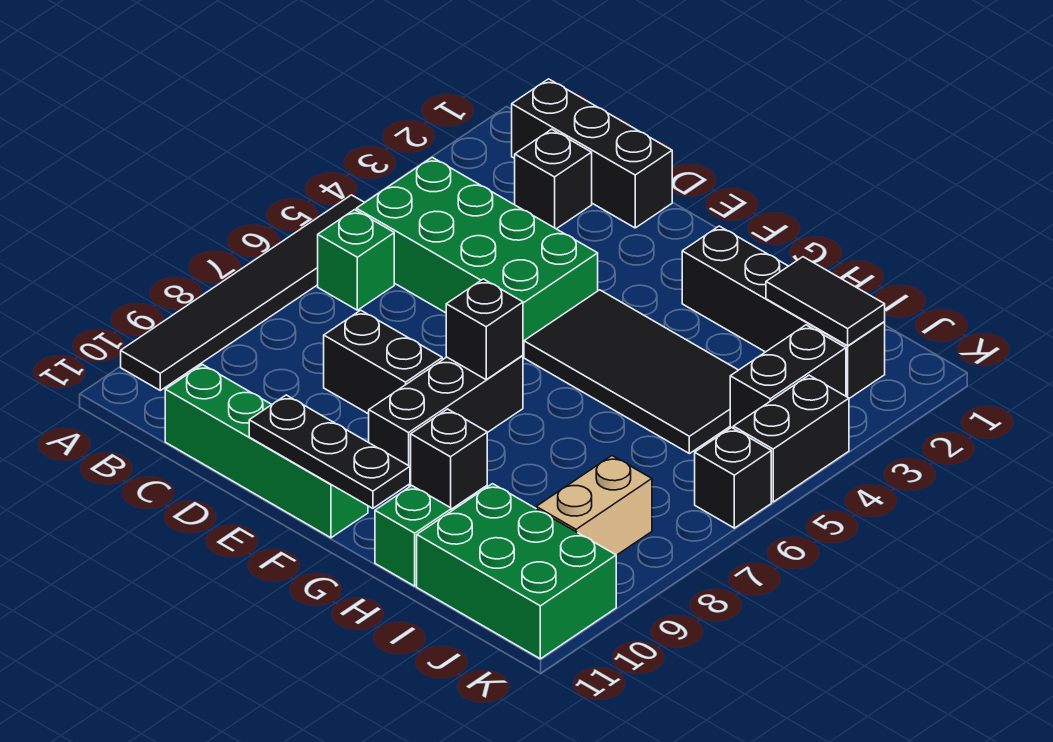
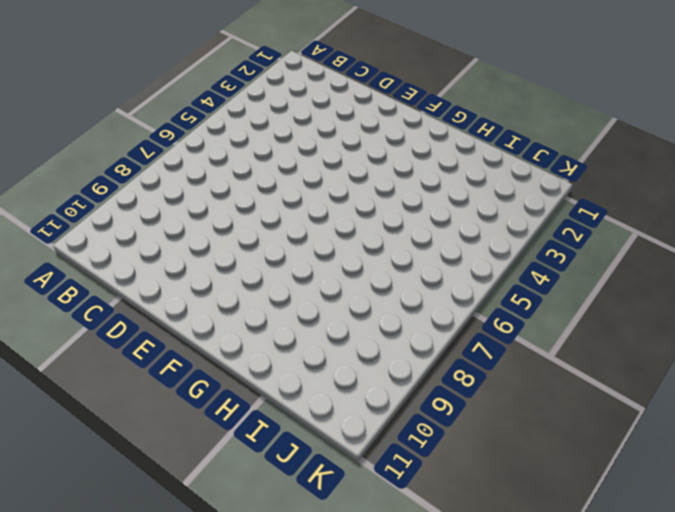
none -> black tile A5:A10 level 1
none -> black brick B1:D1 level 1
none -> green brick B4:E5 level 1

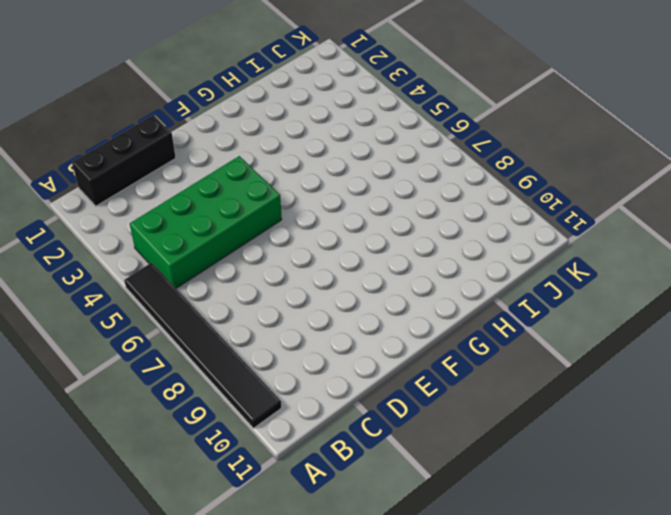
none -> green brick B6 level 1
none -> black brick C2 level 1
none -> green brick C11:F11 level 1

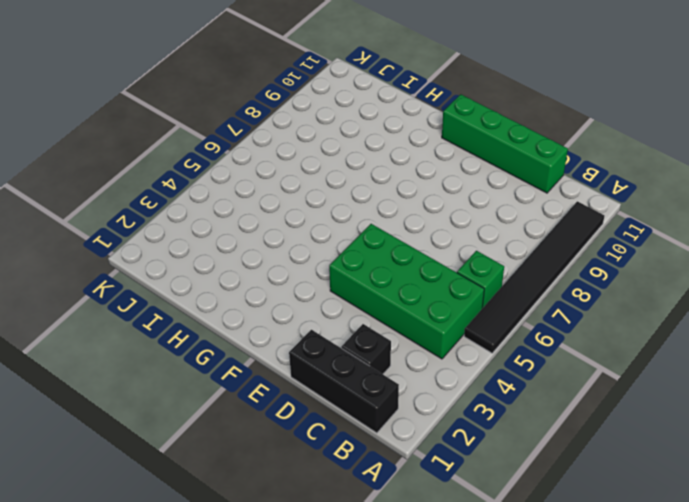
none -> black brick D8:E8 level 1
none -> black tile F4:I5 level 1
none -> black brick F7:F9 level 1

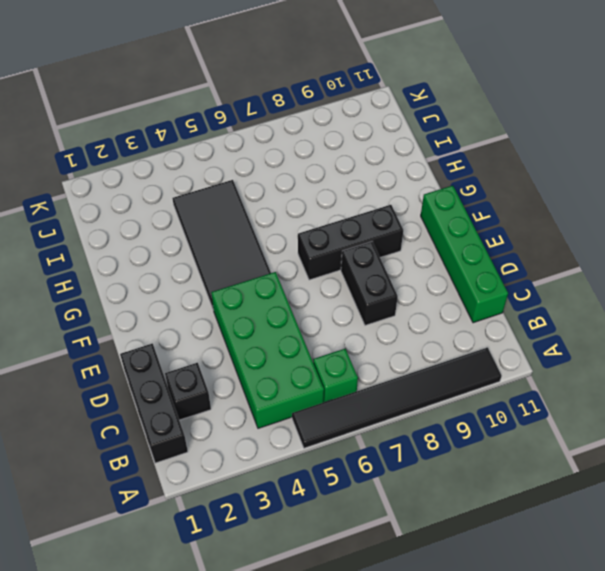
none -> black brick G2:J2 level 1
none -> black brick G9 level 1
none -> green brick H11 level 1

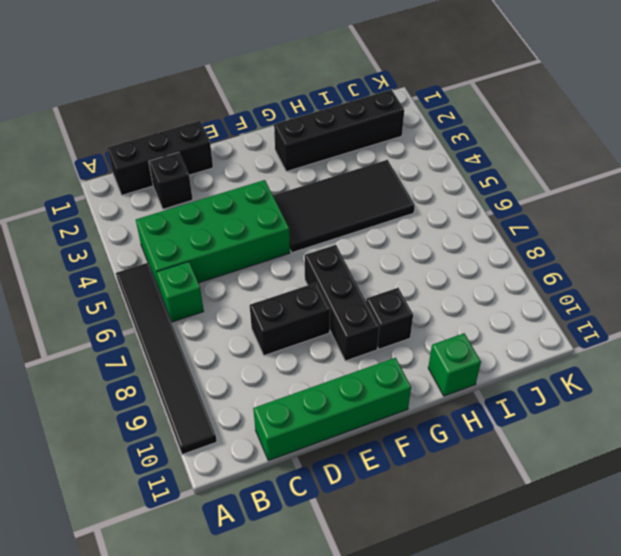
none -> green brick I10:K11 level 1
none -> black brick J3:J4 level 1
none -> tan brick J8:J9 level 1

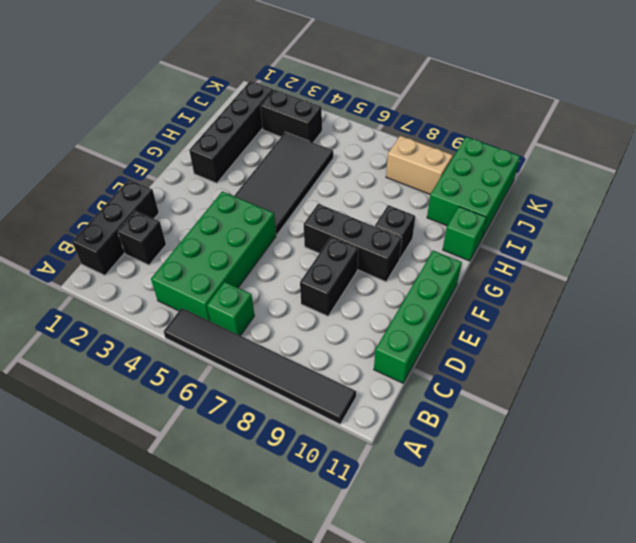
none -> black brick K4:K5 level 1
none -> black brick K6 level 1
none -> black plate E11:G11 level 2

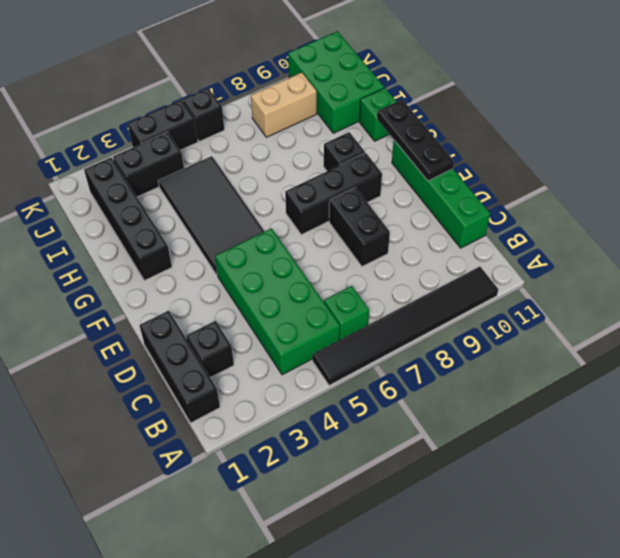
none -> black brick F7 level 2
none -> black tile I2:J2 level 2

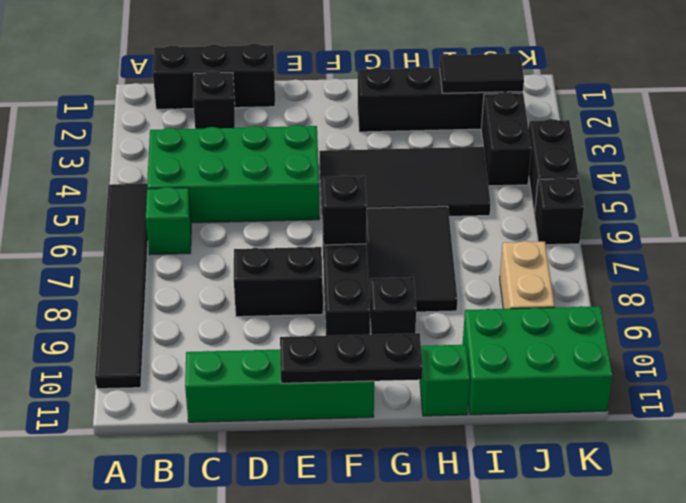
black tile G6:H8 level 1 -> none

